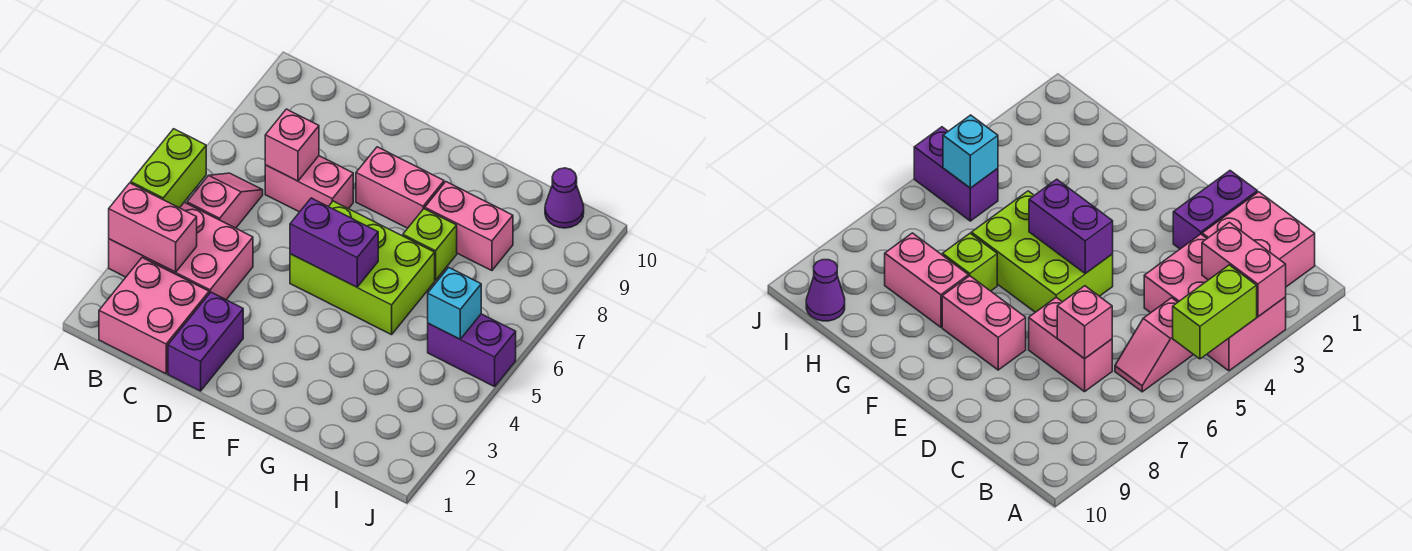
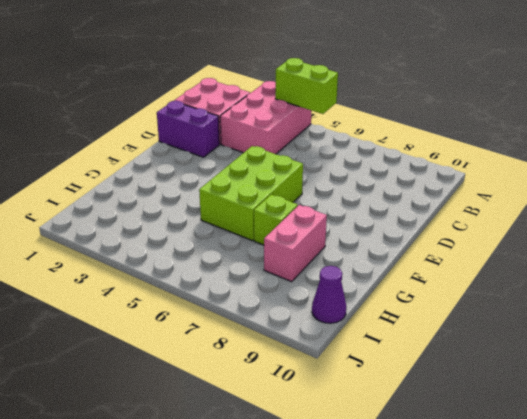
none -> pink slope B5:B6 level 1 top 5
none -> pink brick C7:D7 level 1
none -> pink brick E8:F8 level 1

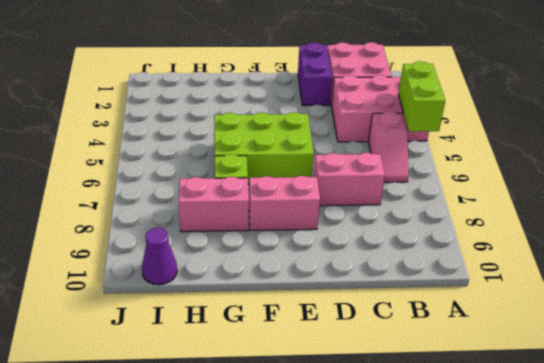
none -> purple brick I5:J5 level 1
none -> pink brick A3:B3 level 2
none -> pink brick C7 level 2

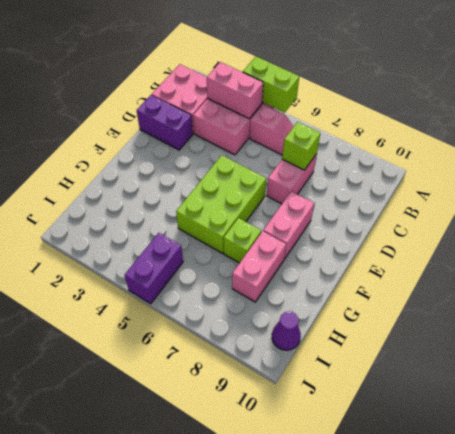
pink brick B3:B4 level 2 -> pink brick A3:B3 level 2
lime brick C7 level 2 -> pink brick C7 level 2
none -> purple brick E5:F5 level 2
none -> cyan brick I5 level 2

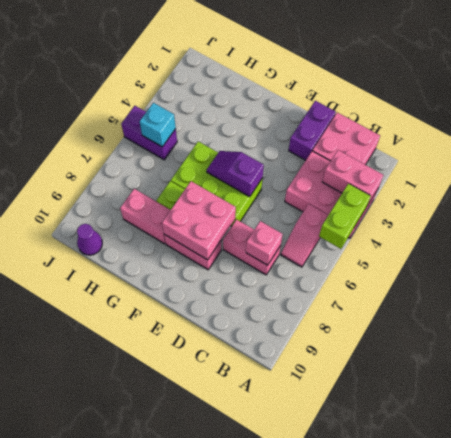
purple slope E5:F5 level 2 top E -> purple brick E5:F5 level 2
pink brick E7:F8 level 2 -> none

